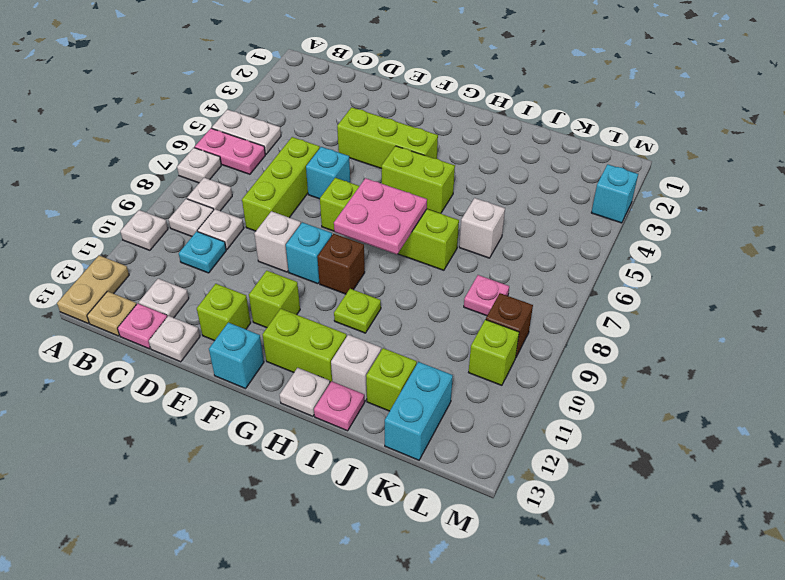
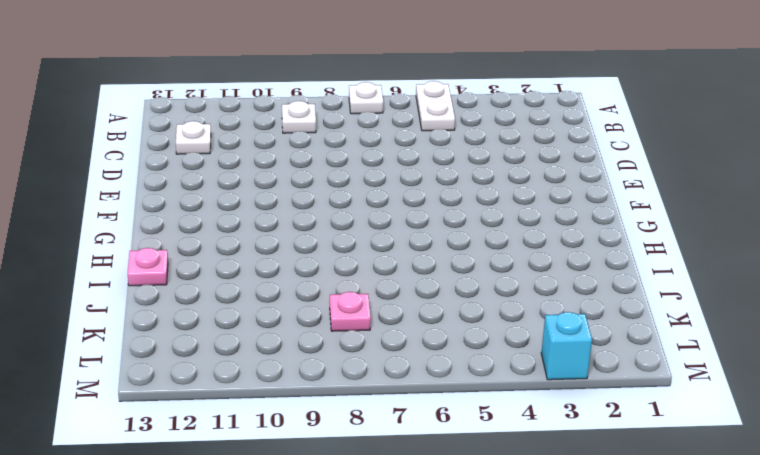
none -> pink plate A6:B6 level 1
none -> white plate A10 level 1
none -> tan plate A12:A13 level 1
none -> white plate B8 level 1

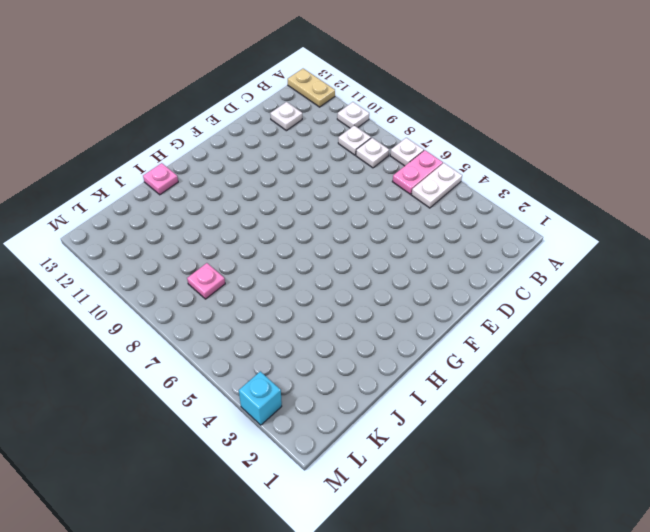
none -> tan plate B13 level 1
none -> white plate C9 level 1
none -> cyan plate C10 level 1
none -> pink plate C13 level 1

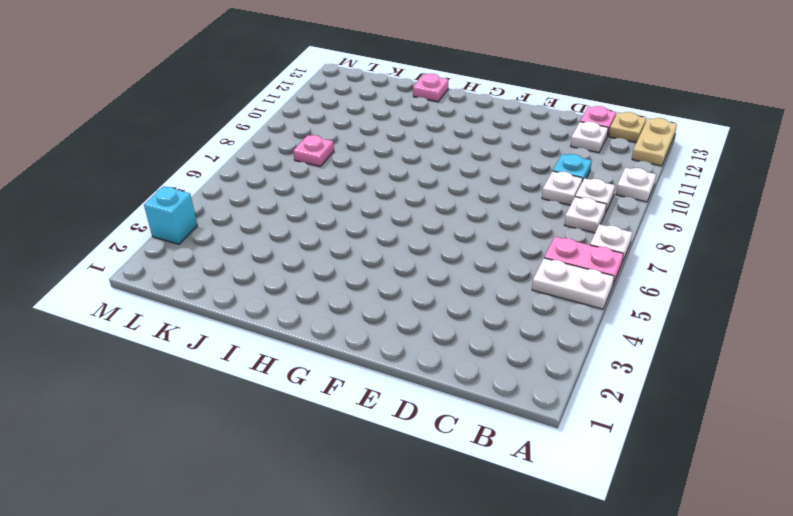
none -> lime brick D6:D8 level 1
none -> white plate D13 level 1
none -> lime brick E4:G4 level 1
none -> cyan brick E6 level 1

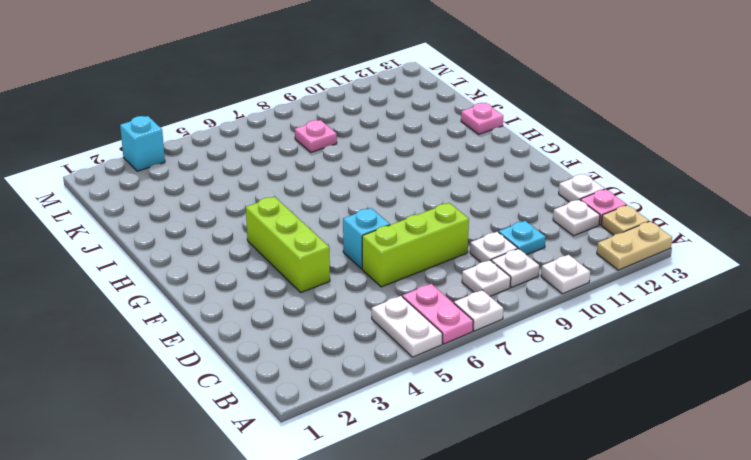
none -> white brick E9 level 1
none -> lime brick E12 level 1
none -> lime brick F7:I7 level 1
none -> cyan brick F9 level 1

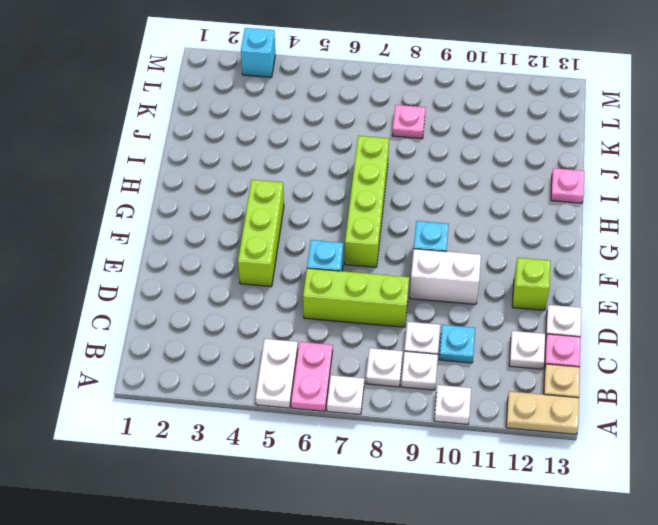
white brick E9:E10 level 1 -> white brick E9 level 1
none -> lime brick F11 level 1
none -> cyan brick F13 level 1
none -> lime brick G5:H5 level 1
none -> brown brick G9 level 1

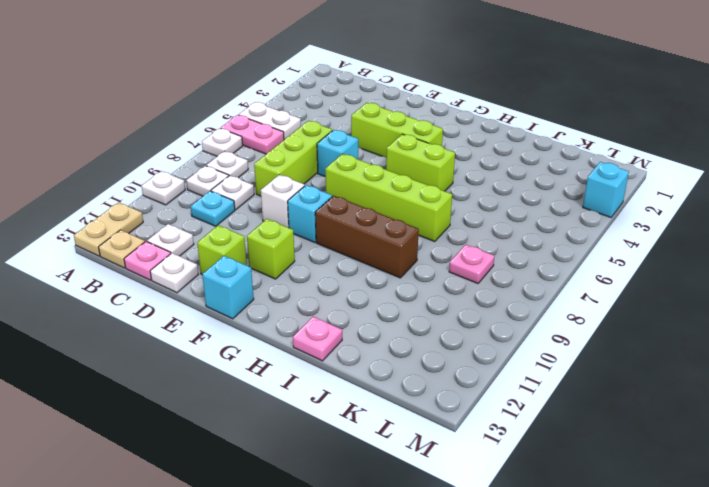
brown brick G9:I9 level 1 -> brown brick G9 level 1
none -> lime brick G12:H12 level 1
none -> lime plate H10 level 1
none -> white plate H13 level 1
none -> white brick I12 level 1

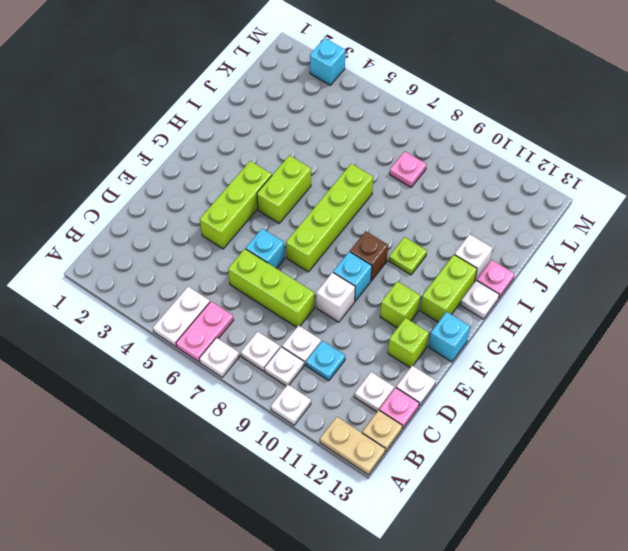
none -> white brick J6 level 1
none -> lime brick J12 level 1
none -> cyan brick K12:K13 level 1
none -> brown brick L9 level 1

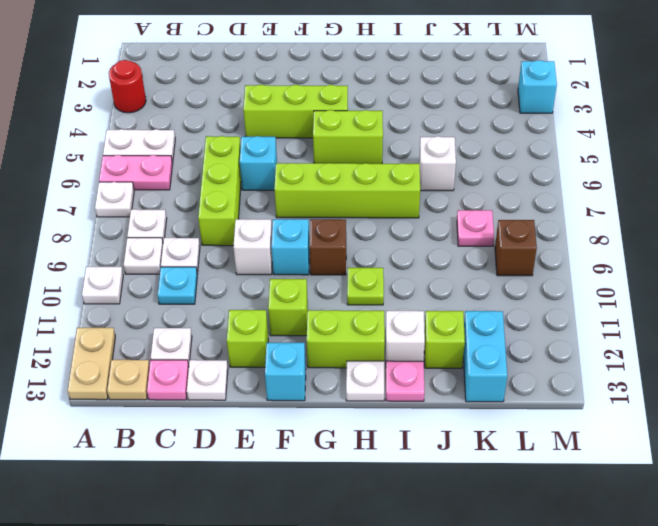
red round brick A3 level 1 -> none
none -> lime brick L10 level 1
none -> pink plate G7:H8 level 2

